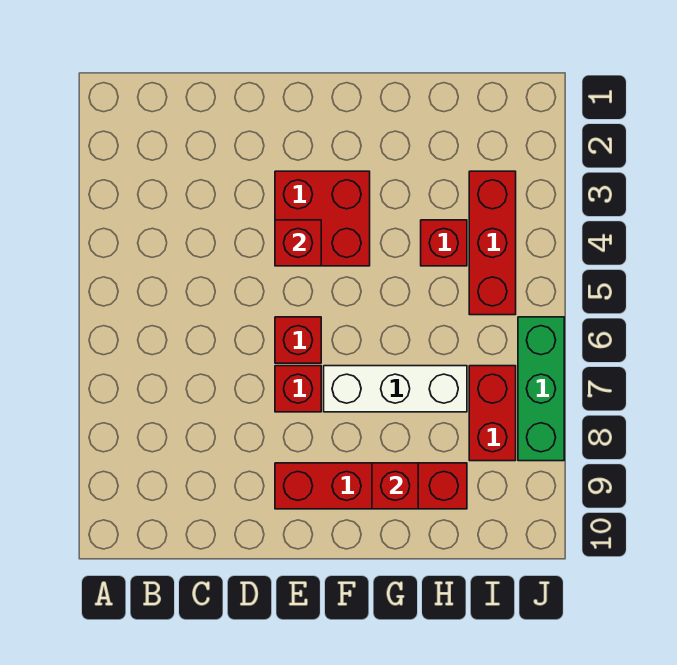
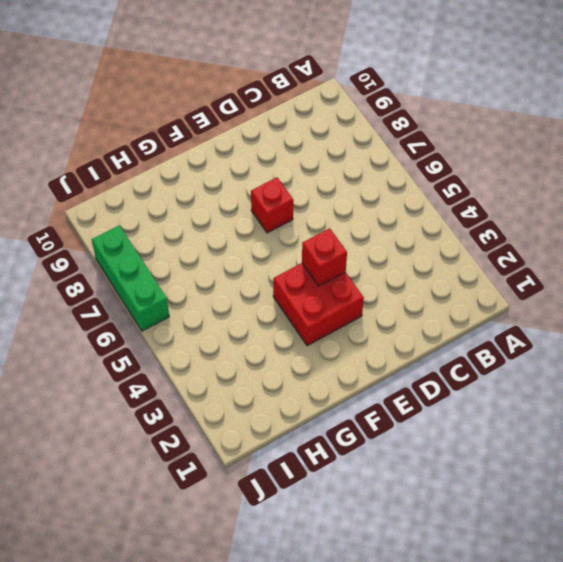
none -> red brick E6 level 1
none -> red brick E9:H9 level 1

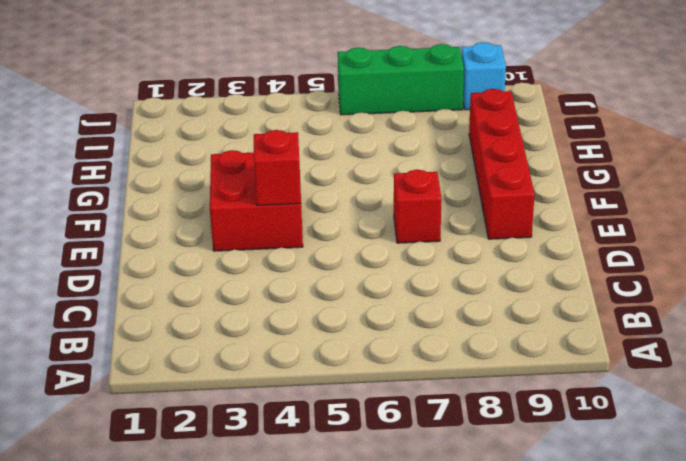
cyan brick J9 level 1 -> none
none -> red brick E6 level 1
none -> white brick F7:H7 level 1

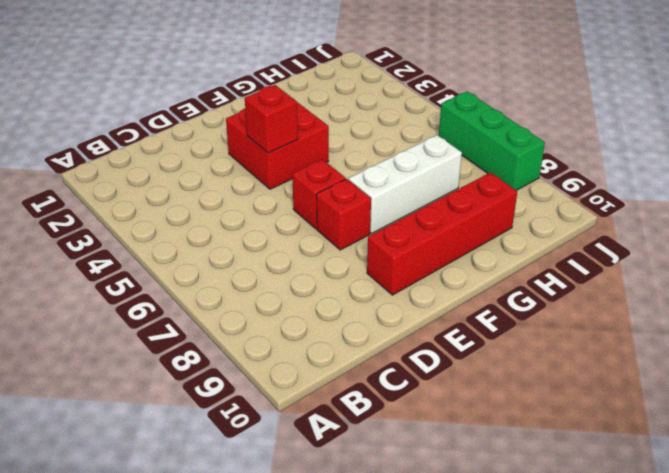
none -> red brick H4 level 1
none -> red brick I3:I5 level 1

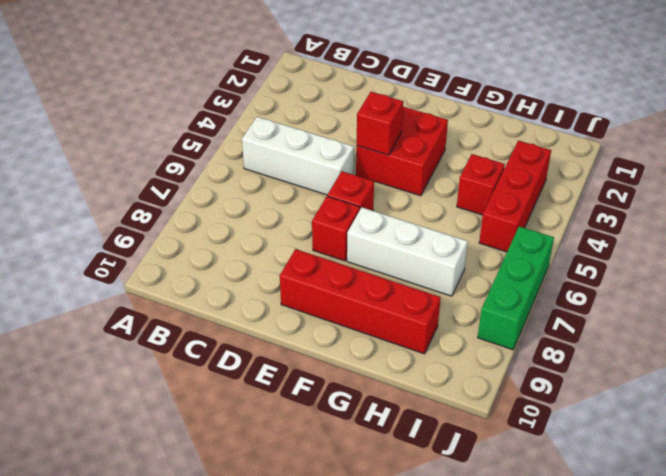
white brick B5:D5 level 1 -> none
none -> red brick I7:I8 level 1
none -> red brick G9 level 2

